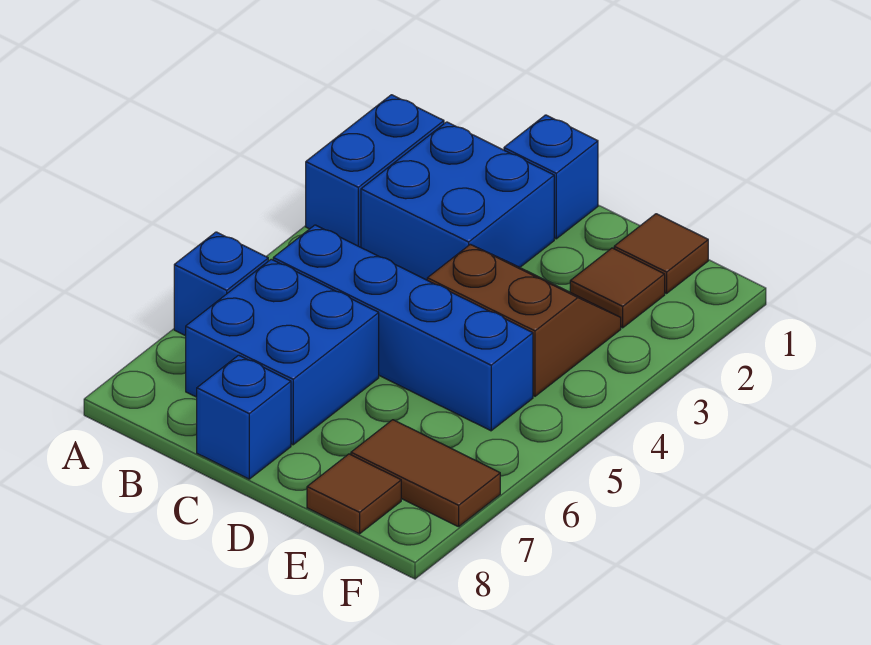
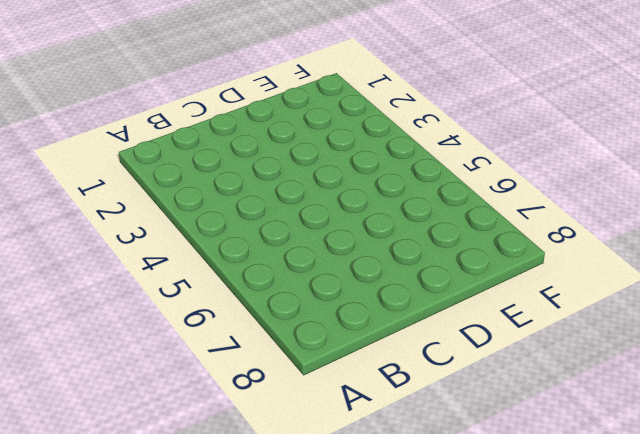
none -> blue brick A2:A3 level 1
none -> blue brick A6 level 1
none -> blue brick B2:C3 level 1

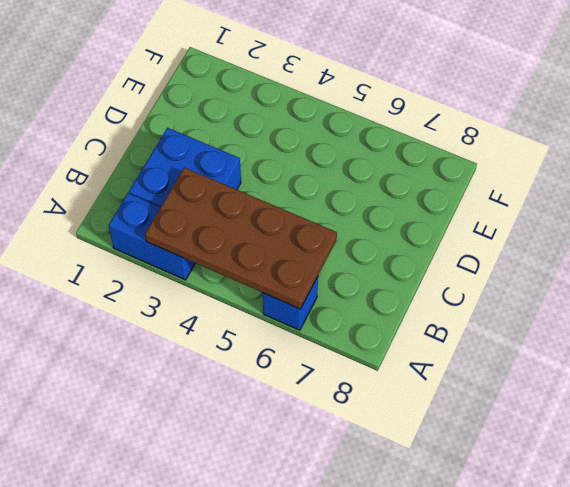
brown plate A3:B6 level 2 -> none
none -> blue brick B5:E5 level 1
none -> blue brick B6:C7 level 1
none -> blue brick C1 level 1

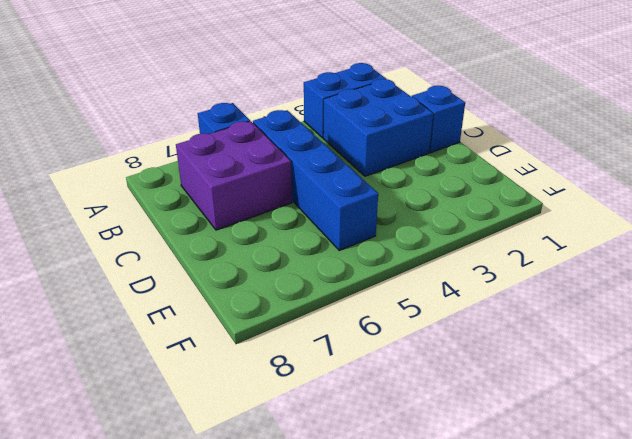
purple brick B6:C7 level 1 -> blue brick B6:C7 level 1
none -> blue brick C8 level 1
none -> brown slope D3:E4 level 1 top 4
none -> brown tile E1 level 1

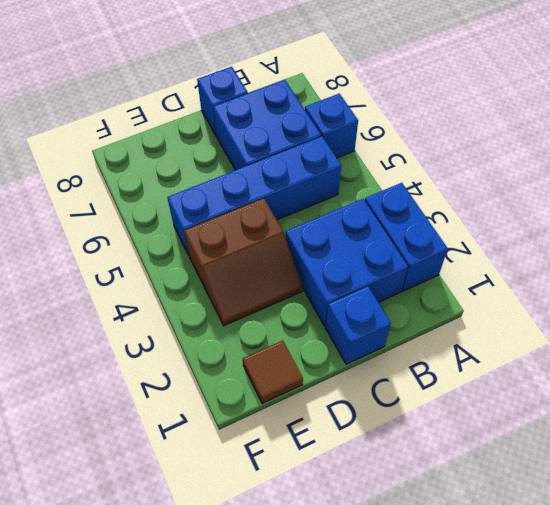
none -> brown tile E2 level 1
none -> brown tile E7:F7 level 1
none -> brown tile E8 level 1

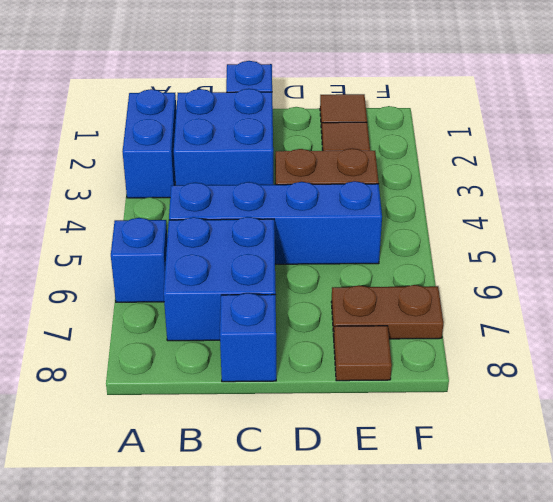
brown plate E7:F7 level 1 -> brown tile E7:F7 level 1

